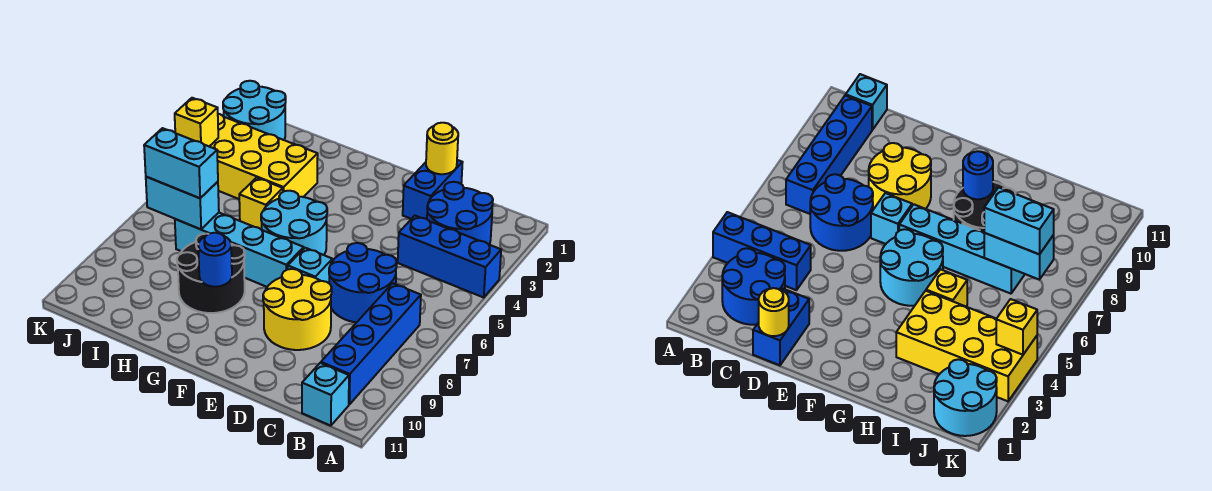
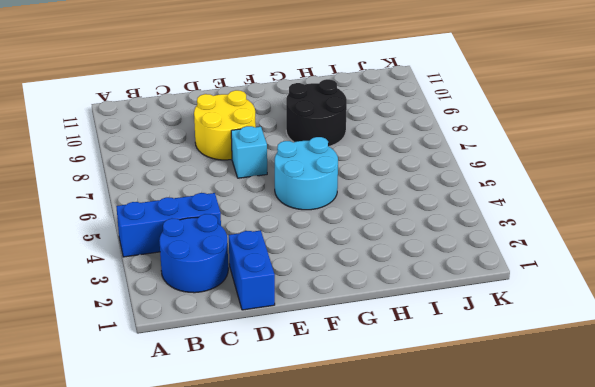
none -> blue brick B7:B10 level 1
none -> cyan brick B11 level 1
none -> blue round brick C6:D7 level 1

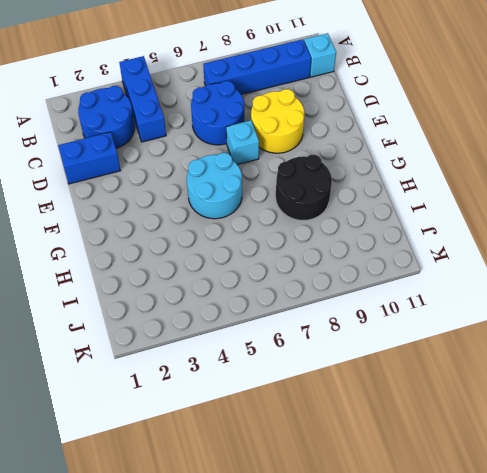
none -> cyan brick F7:I7 level 1
none -> yellow brick H3:K4 level 1
none -> yellow brick H5 level 1

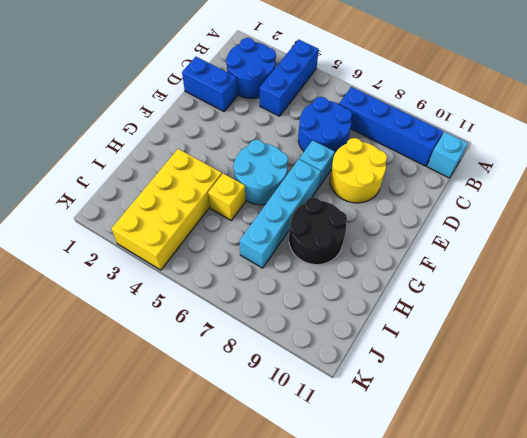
none -> cyan round brick J1:K2 level 1
none -> yellow round brick D1 level 2
none -> blue round brick G9 level 2

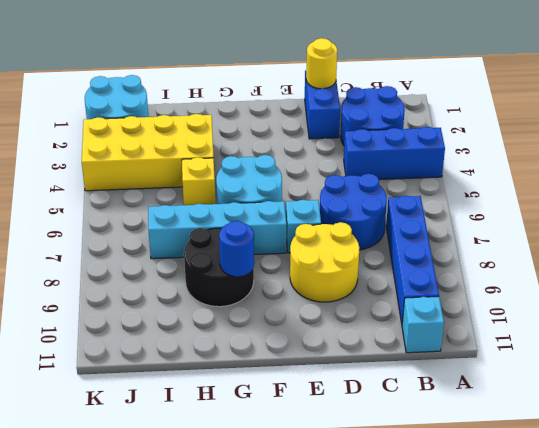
none -> cyan brick I7:J7 level 2
none -> yellow brick K4 level 2
none -> cyan brick I7:J7 level 3

